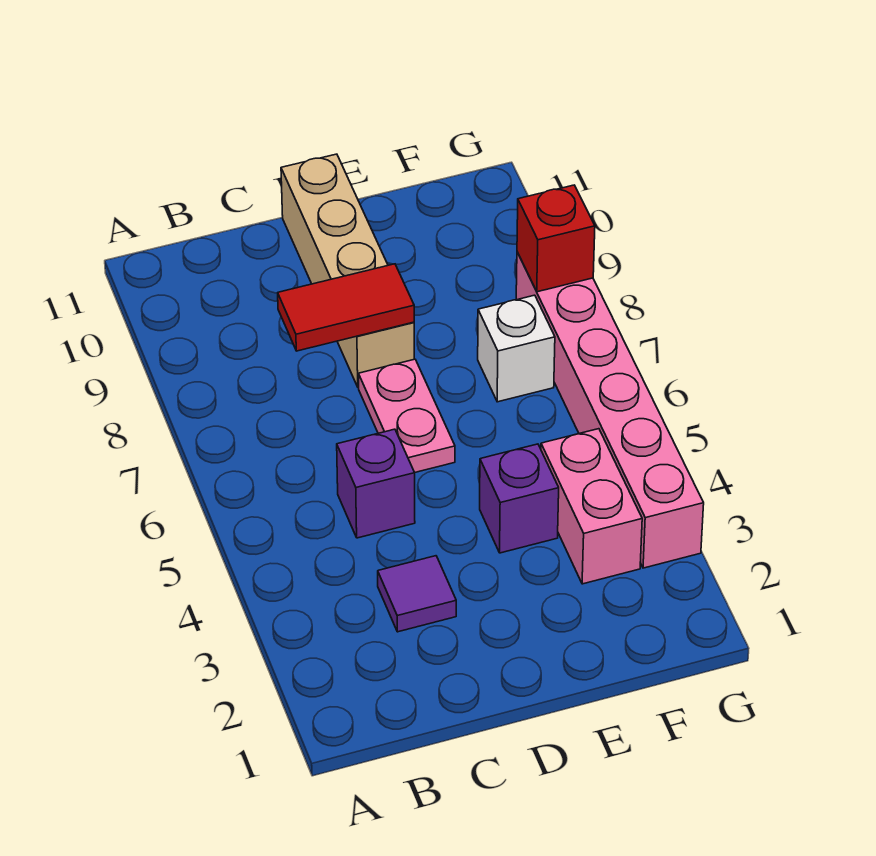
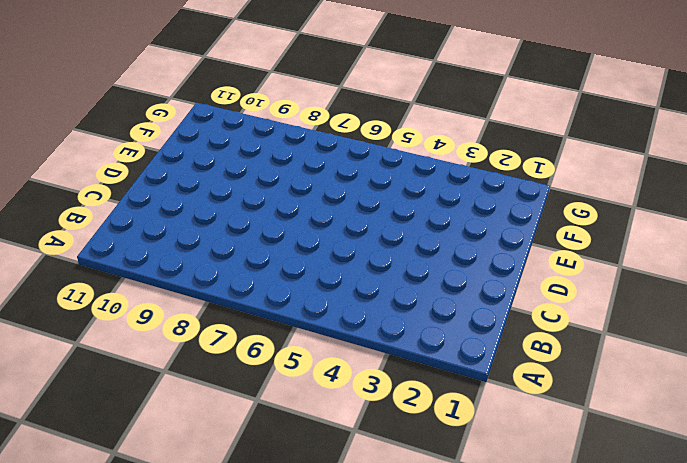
none -> purple tile C3 level 1
none -> purple brick C5 level 1

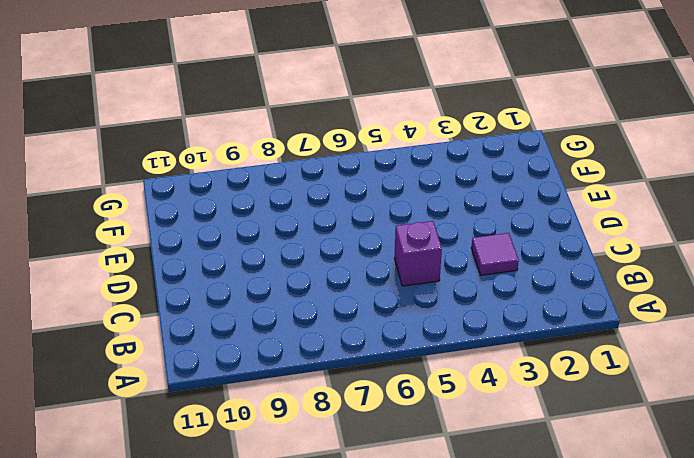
none -> pink plate D6:D7 level 1
none -> tan brick D8:D11 level 1

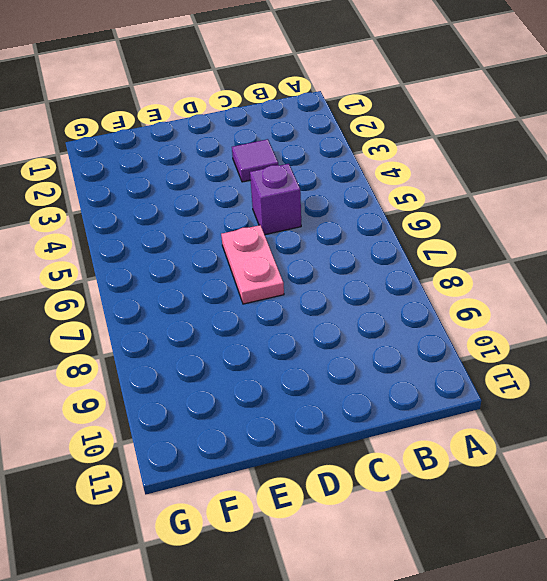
none -> tan brick D8:D11 level 1
none -> purple brick E4 level 1

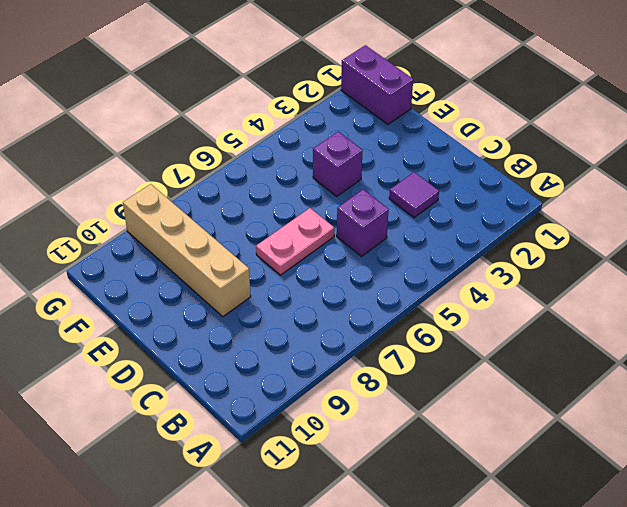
tan brick D9:G9 level 1 -> tan brick D8:D11 level 1
purple brick F1:G1 level 1 -> none
none -> pink brick F3:F4 level 1
none -> white brick F7 level 1

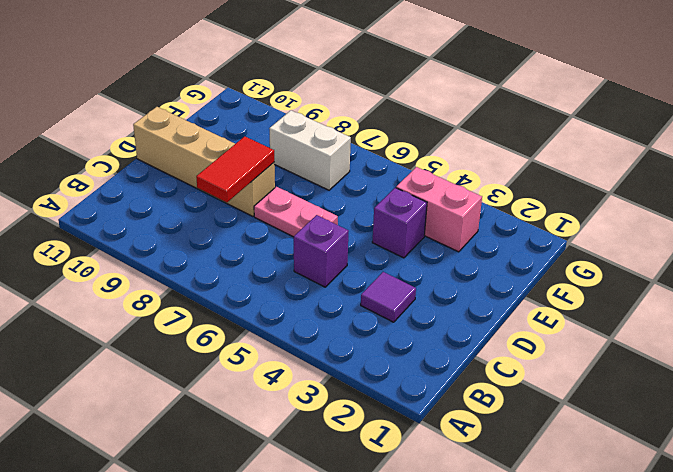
white brick F7:F8 level 1 -> white brick F7 level 1
none -> pink brick G3:G8 level 1
none -> red brick G8 level 2

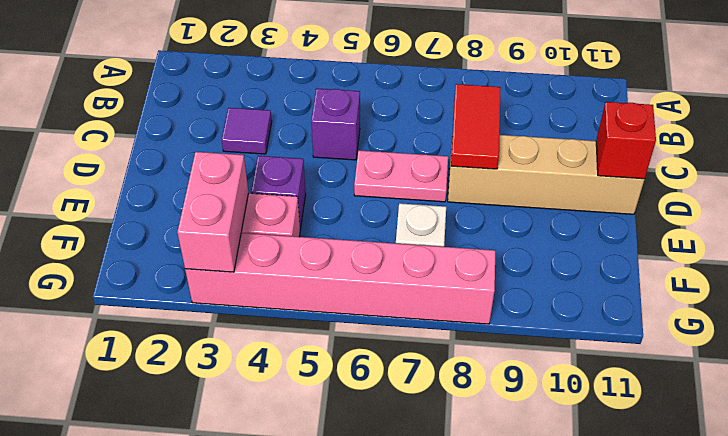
red brick D11 level 2 -> red brick G8 level 2
pink brick F3:G3 level 2 -> none

